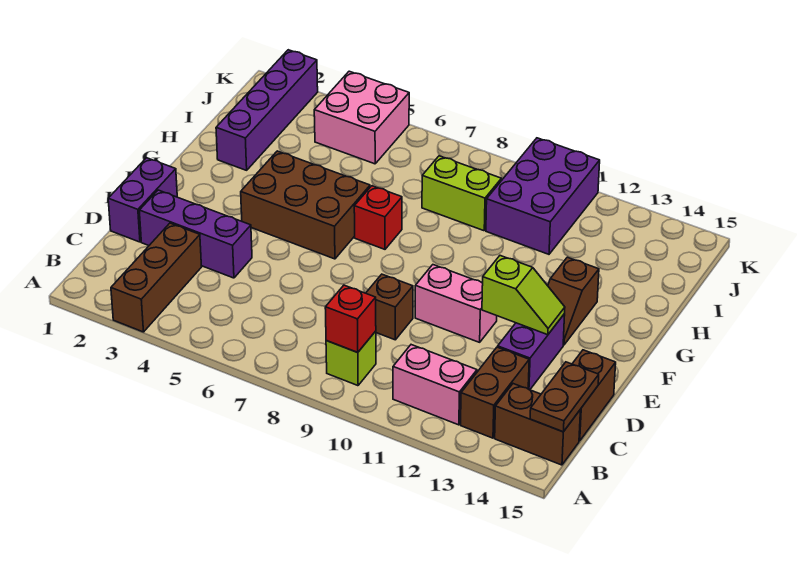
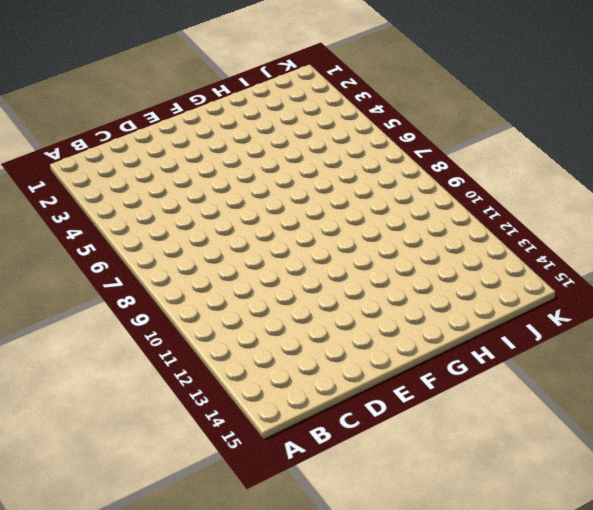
none -> brown brick A3:C3 level 1
none -> lime brick B9 level 1
none -> pink brick B11:B12 level 1

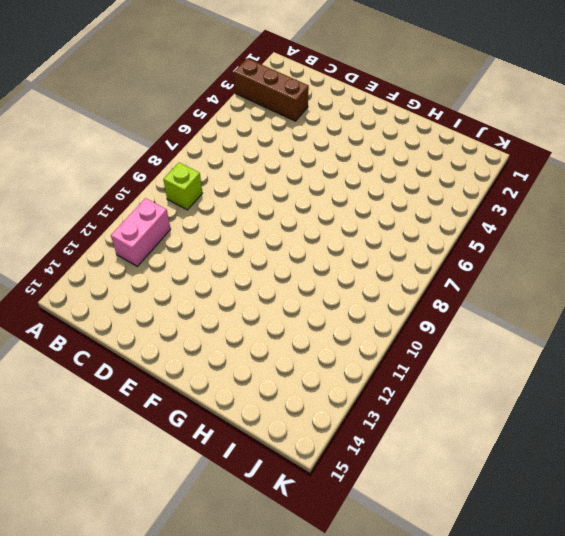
none -> brown brick B13:C13 level 1
none -> brown brick B14:B15 level 1
none -> brown brick C15:D15 level 1

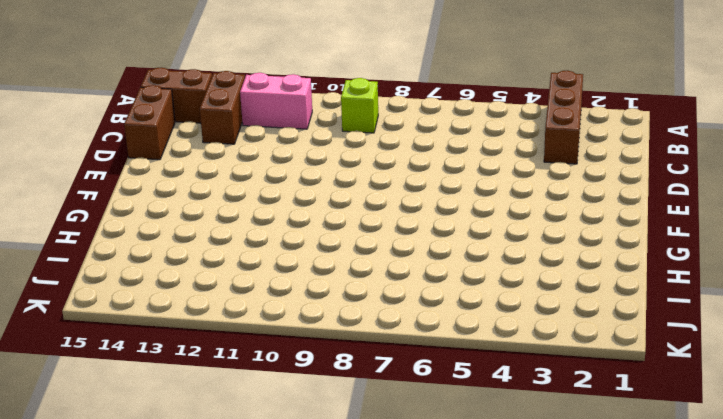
none -> purple brick D1:E1 level 1
none -> purple brick D2:D4 level 1
none -> brown brick D9 level 1

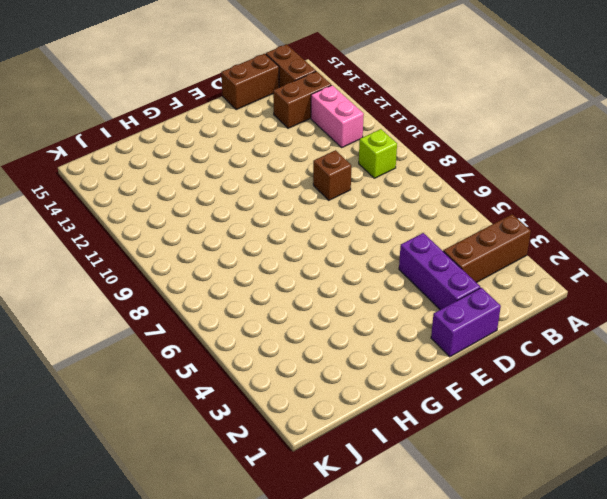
none -> purple brick D13:E13 level 1
none -> pink brick E10:E11 level 1
none -> brown brick F4:G6 level 1

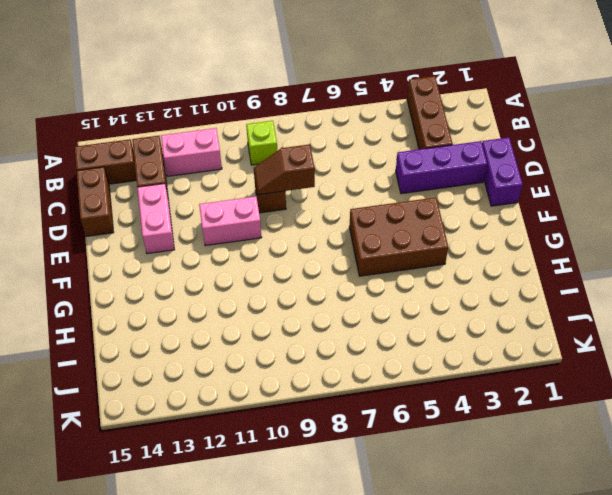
brown slope D8:D9 level 2 top 8 -> brown slope F13:G13 level 1 top G
pink brick D13:E13 level 1 -> purple brick D13:E13 level 1
none -> red brick G7 level 1
none -> purple brick H2:K2 level 1
none -> lime brick I8:I9 level 1

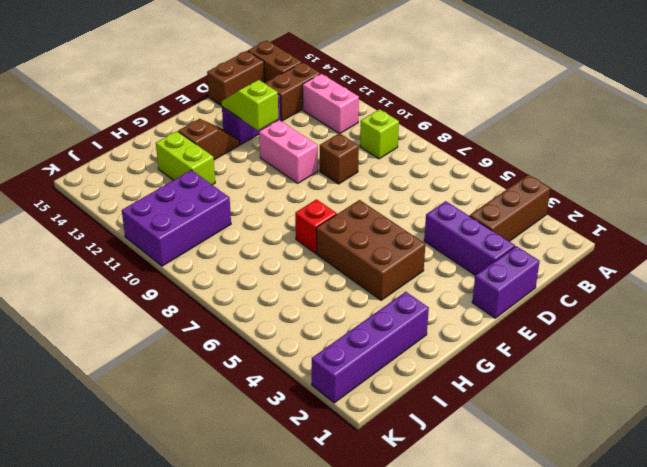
lime brick H12:H13 level 1 -> lime brick I8:I9 level 1
none -> pink brick J4:K5 level 1
none -> red brick B9 level 2
none -> brown plate B15:C15 level 2

